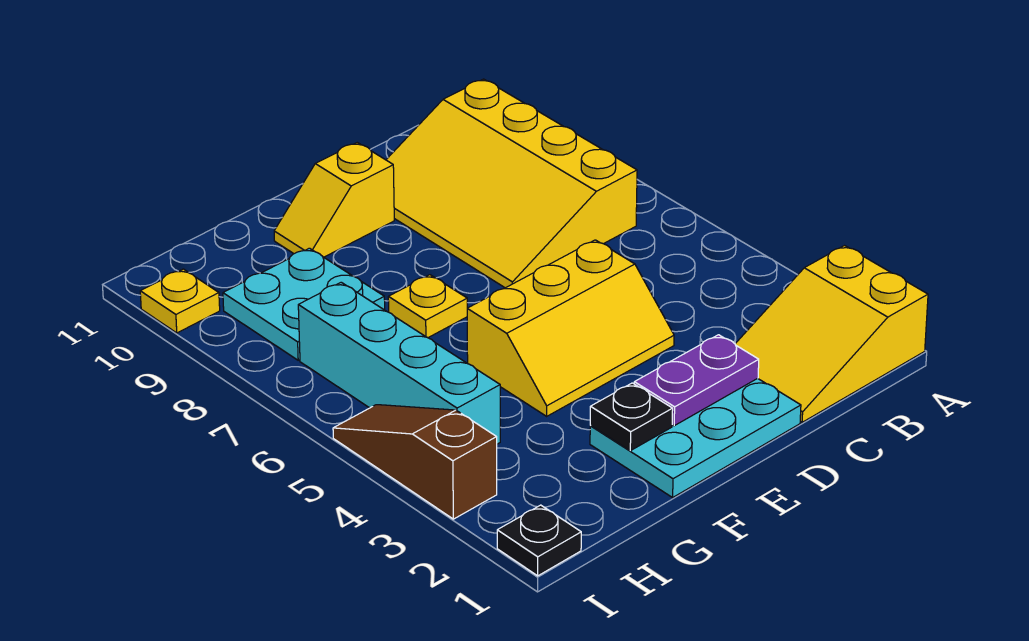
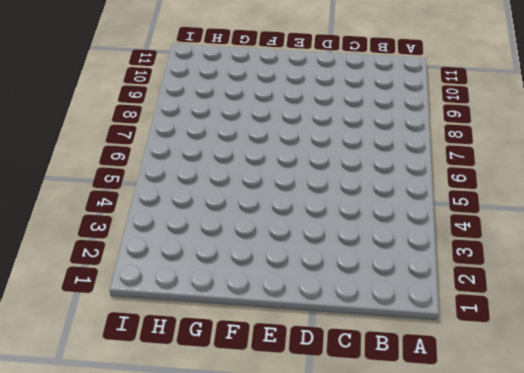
none -> yellow slope A1:C2 level 1 top A
none -> yellow slope B7:D10 level 1 top B
none -> cyan plate D1:F2 level 1

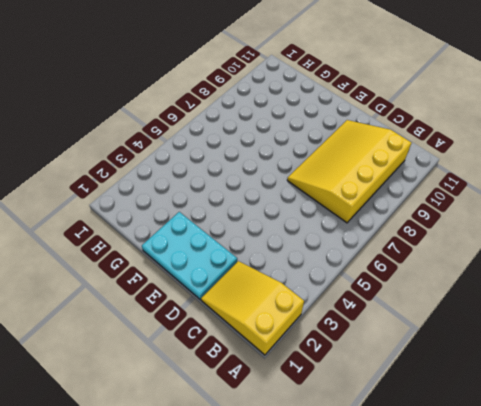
none -> yellow slope D4:F5 level 1 top 5
none -> yellow slope E10:F10 level 1 top E
none -> yellow plate F7 level 1

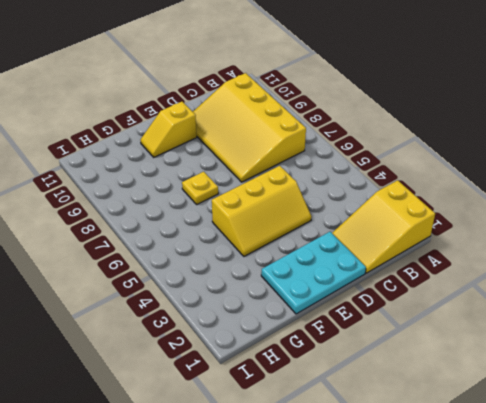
none -> cyan plate G8:H9 level 1
none -> cyan brick H4:H7 level 1
none -> black plate I1 level 1

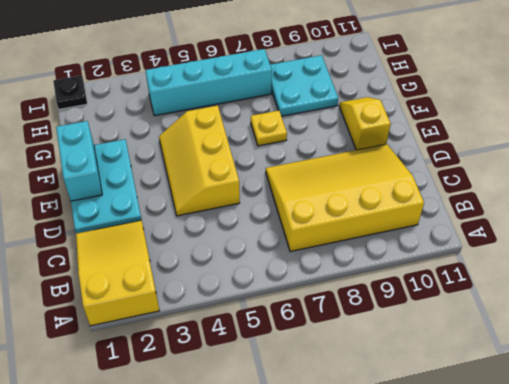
cyan brick E1:F1 level 2 -> none
none -> brown slope I3:I5 level 1 top 3
none -> yellow plate I10 level 1
none -> purple plate D2:E2 level 2

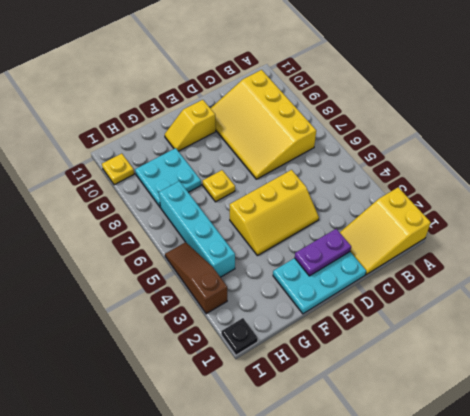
none -> black plate F2 level 2

